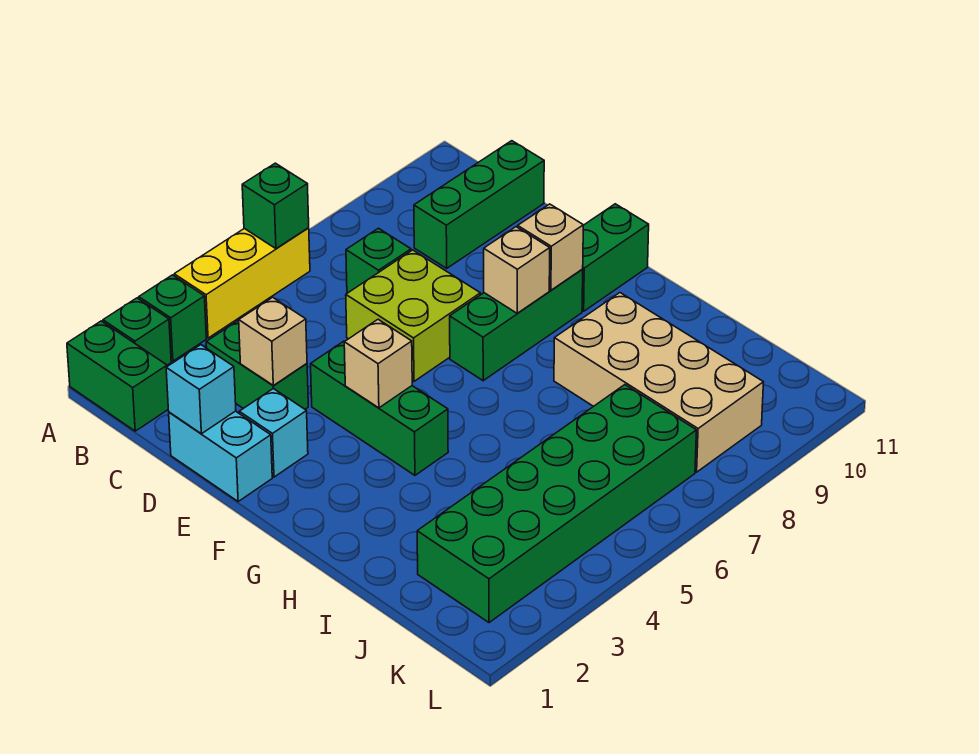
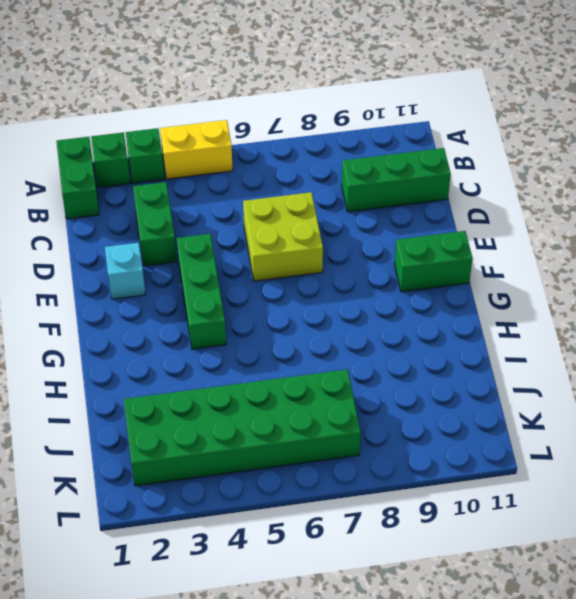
yellow brick A4:A5 level 1 -> yellow brick A4:A6 level 1
none -> green brick C7 level 1
none -> cyan brick D1:E1 level 1
none -> green brick F7:F9 level 1

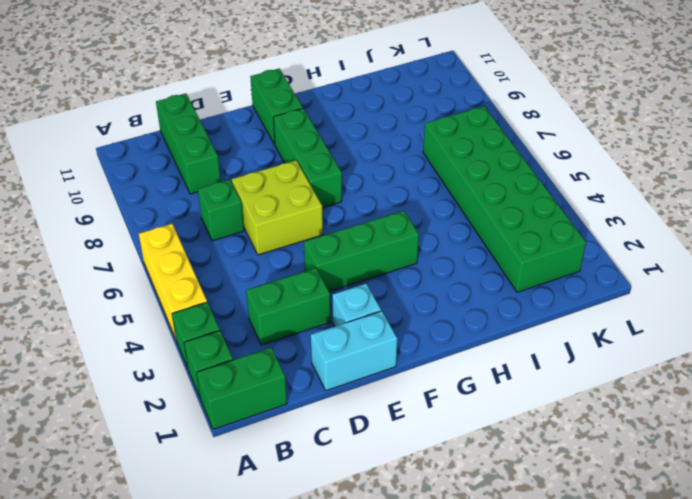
none -> tan brick H8:K9 level 1
none -> green brick A6 level 2
none -> cyan brick D1 level 2

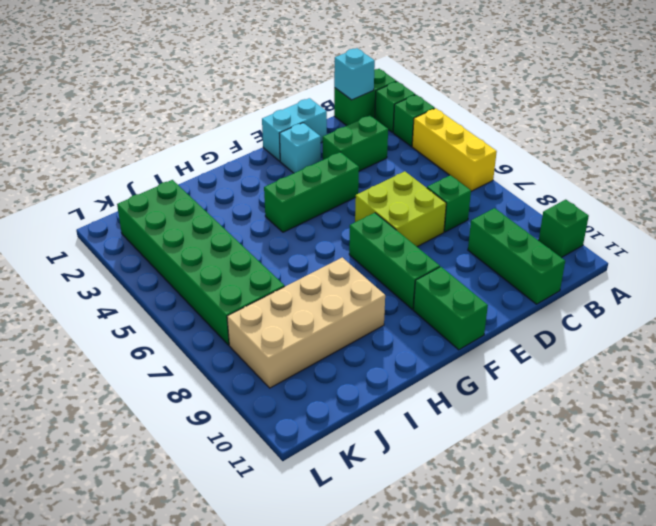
green brick A10 level 1 -> green brick A6 level 2
cyan brick B1 level 2 -> cyan brick D1 level 2
none -> tan brick D3 level 2
none -> tan brick F4 level 2
none -> tan brick F8 level 2

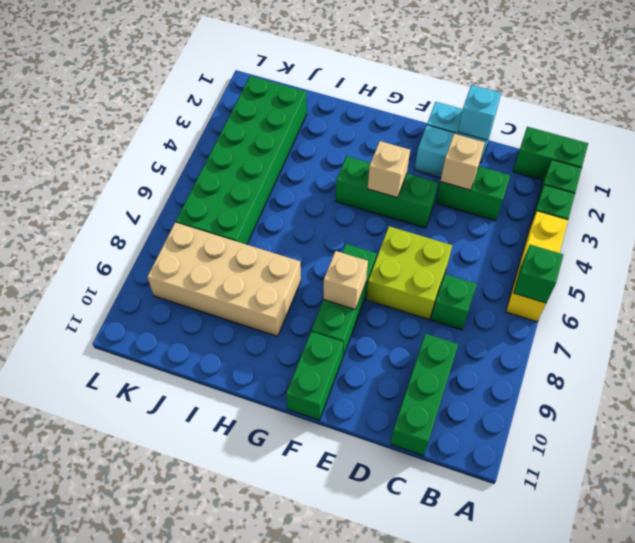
none -> tan brick F9 level 2

